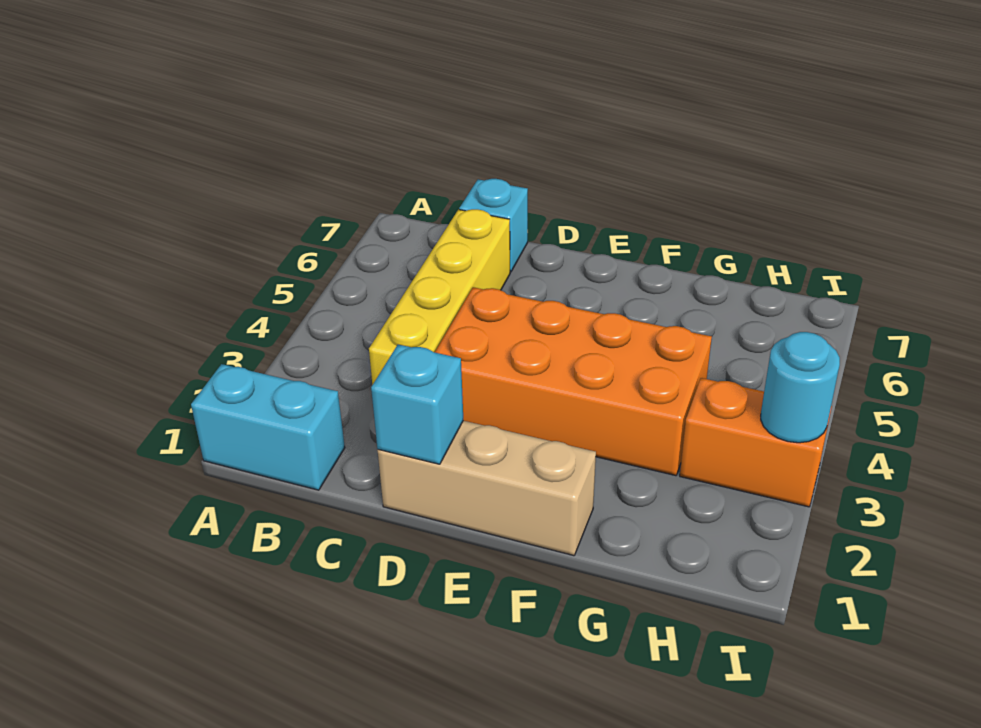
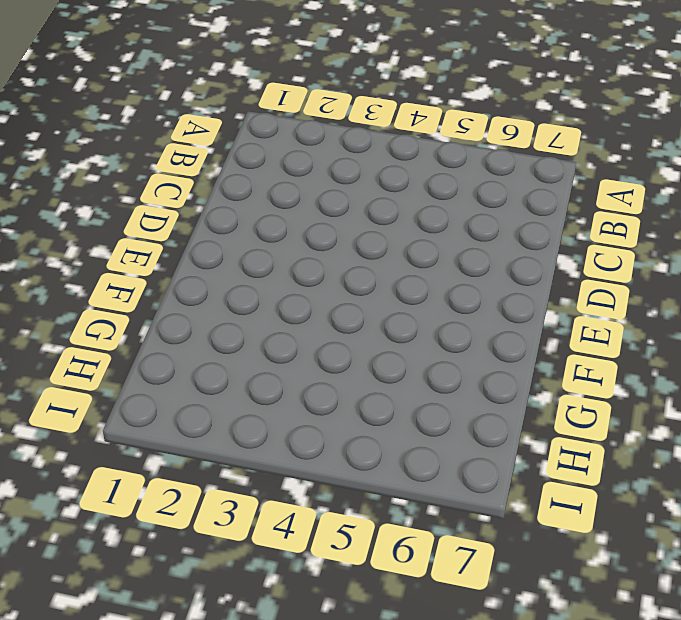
none -> cyan brick A1:B1 level 1
none -> yellow brick C3:C6 level 1

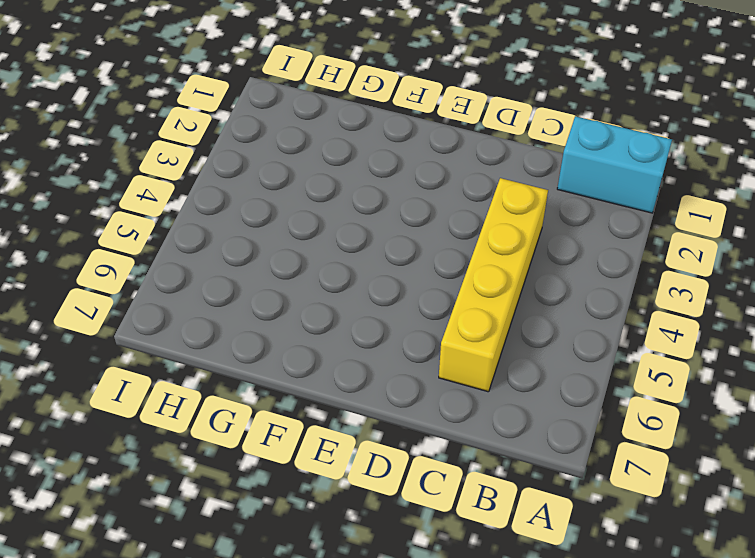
none -> cyan brick C7 level 1
none -> tan brick D1:F1 level 1

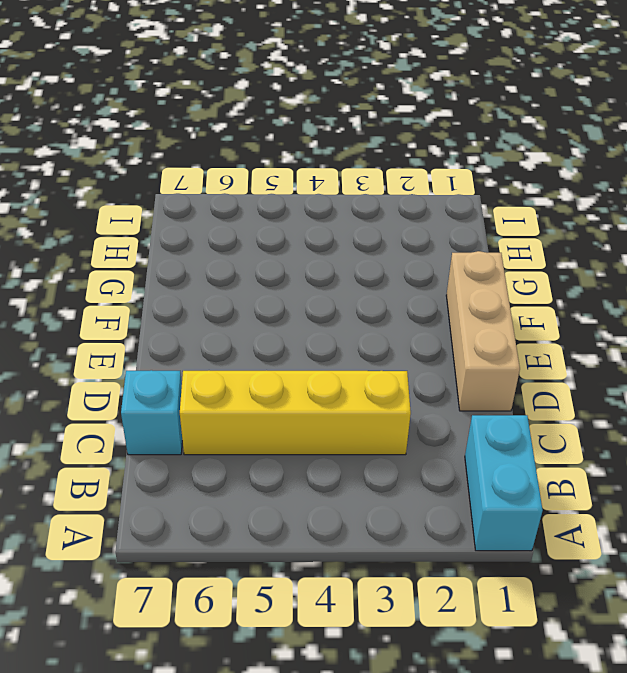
none -> orange brick D3:G4 level 1
none -> orange brick H3:I3 level 1

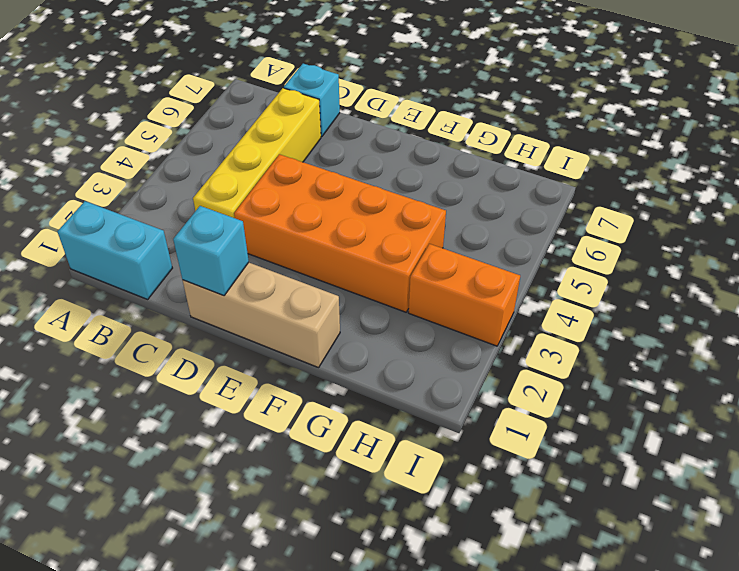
none -> cyan round brick I3 level 2

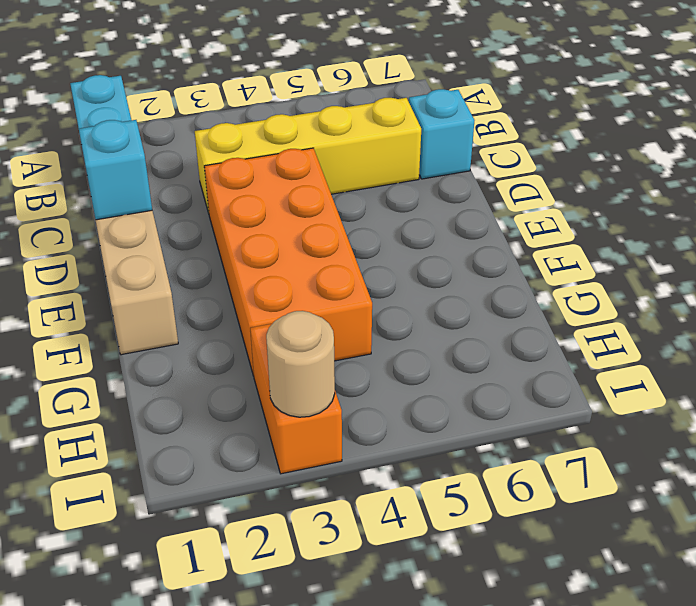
tan round brick I3 level 2 -> cyan round brick I3 level 2

